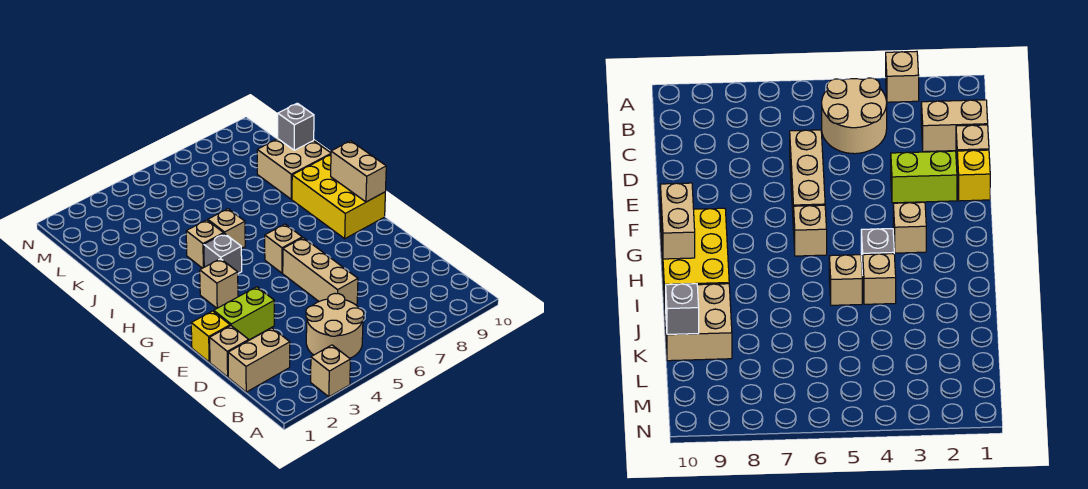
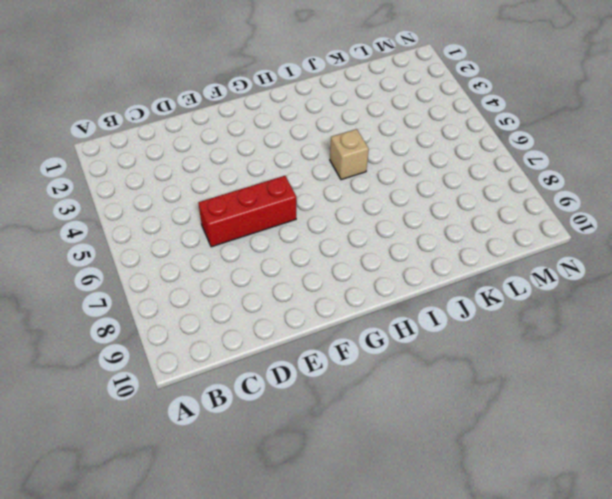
red brick D6:F6 level 1 -> tan brick D6:F6 level 1
none -> tan brick A3 level 1
none -> tan round brick B4:C5 level 1
none -> tan brick C1:C2 level 1

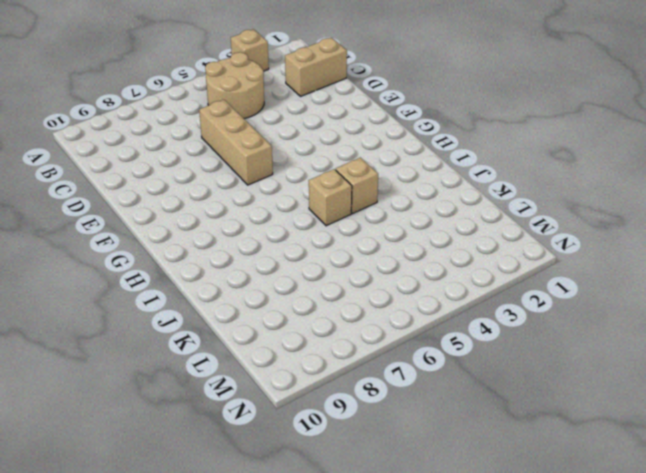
none -> tan brick D1 level 1
none -> yellow brick E1 level 1
none -> lime brick E2:E3 level 1

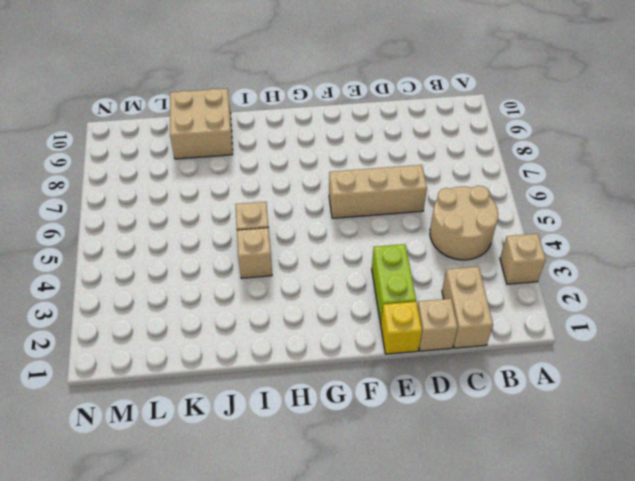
none -> tan brick G3 level 1
none -> tan brick G6 level 1
none -> yellow brick G9:I10 level 1

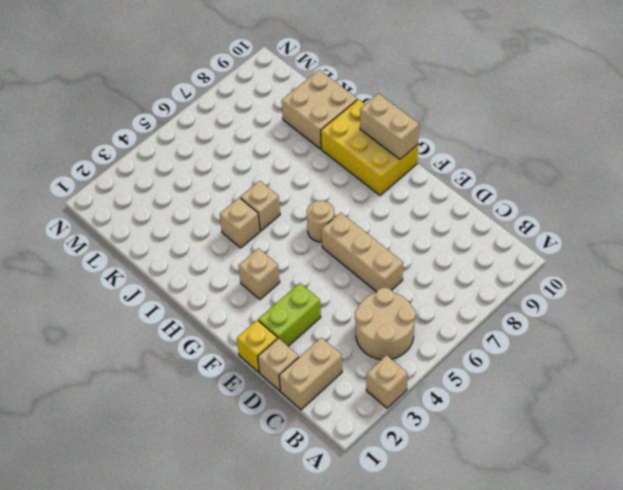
tan round brick G6 level 1 -> tan brick G6 level 1
none -> grey brick H4 level 1
none -> grey brick K10 level 2

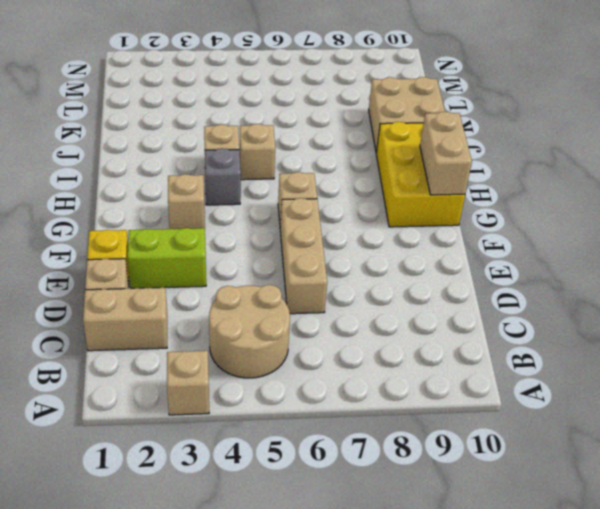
none -> grey brick K10 level 2

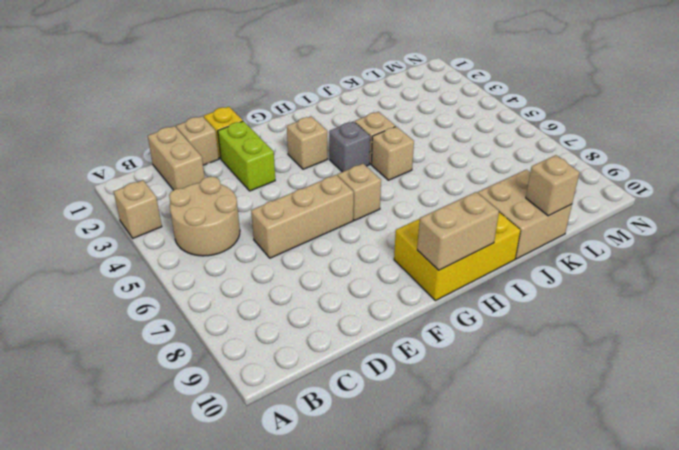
tan brick K10 level 2 -> grey brick K10 level 2

